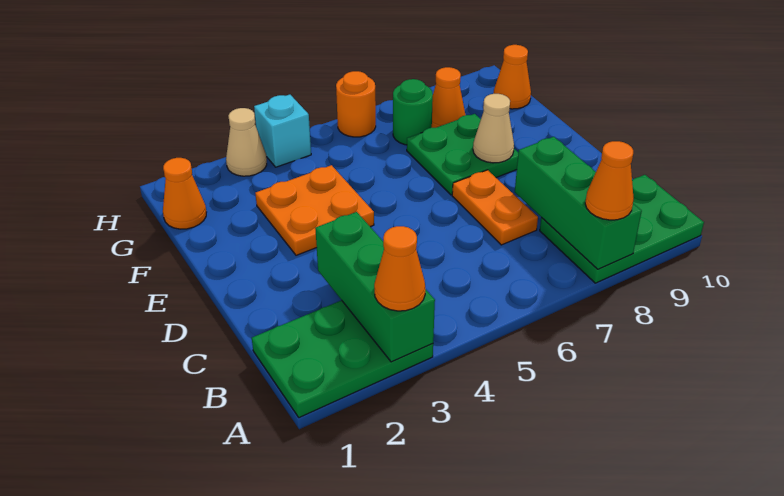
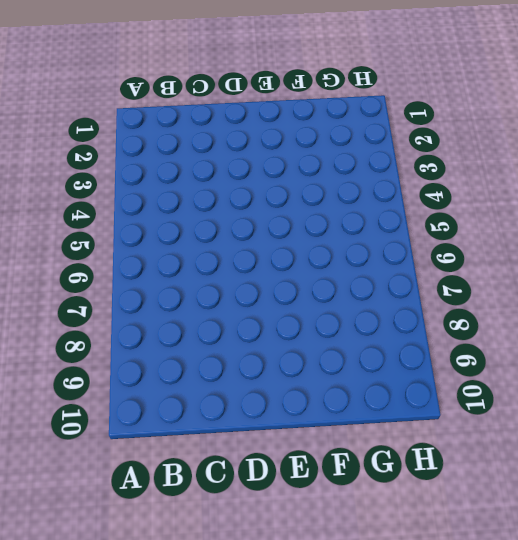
none -> green plate A1:B3 level 1
none -> green plate A8:B10 level 1
none -> orange plate C7:D7 level 1

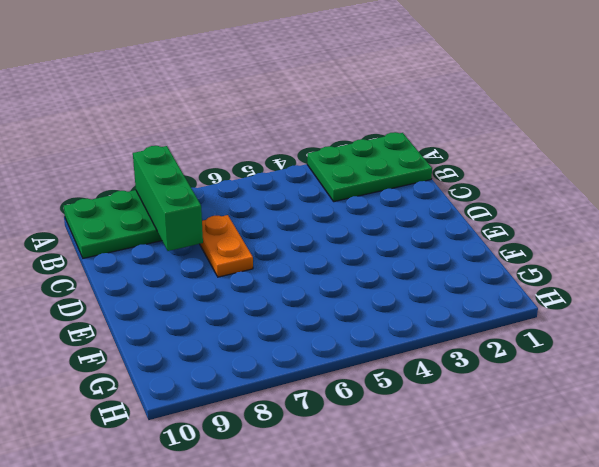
none -> orange plate E3:F4 level 1
none -> green plate E7:F8 level 1
none -> orange cone G1 level 1

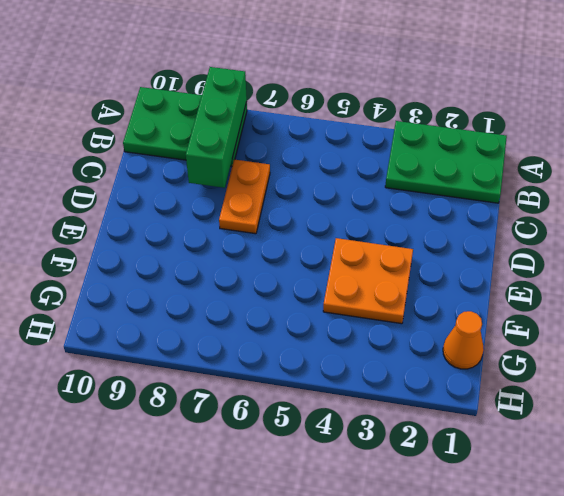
none -> green plate E7:F8 level 1
none -> green round brick G7 level 1
none -> orange cone G8 level 1

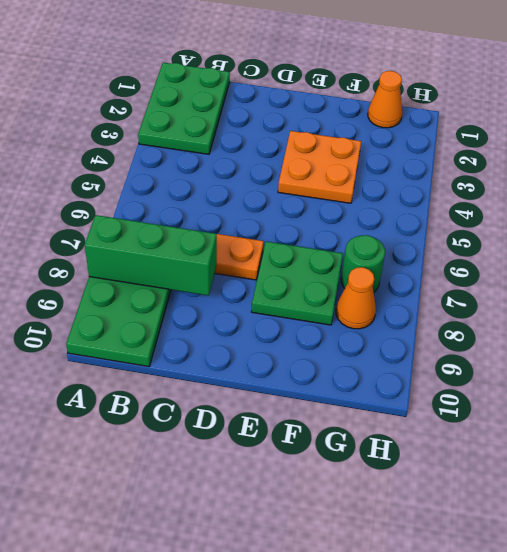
none -> orange cone G10 level 1
none -> tan cone H3 level 1
none -> cyan brick H4 level 1

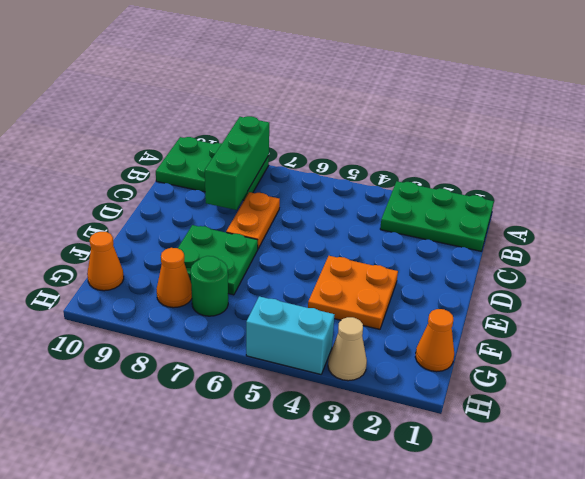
cyan brick H4:H5 level 1 -> cyan brick H4 level 1
none -> orange round brick H6 level 1
none -> green brick A3:C3 level 2
none -> tan cone E8 level 2

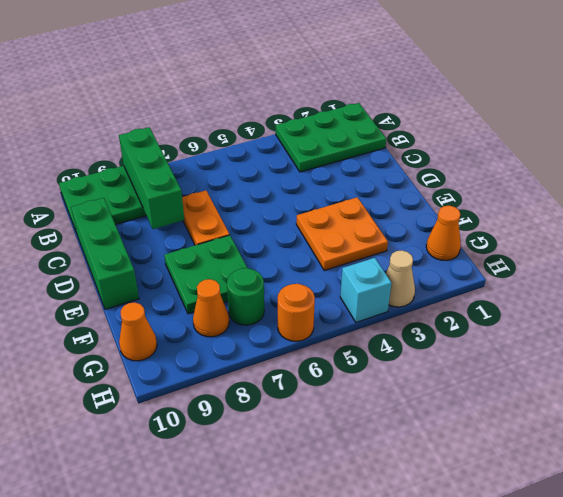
green brick C10:E10 level 1 -> green brick A3:C3 level 2
none -> tan cone E8 level 2
none -> orange cone A3 level 3
none -> orange cone A8 level 3

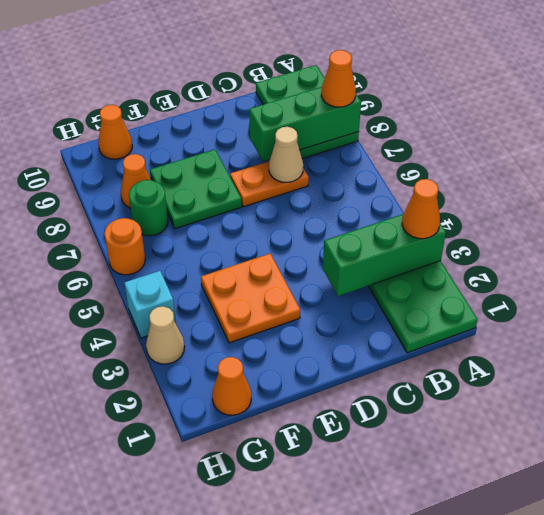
tan cone C7 level 2 -> tan cone E8 level 2

